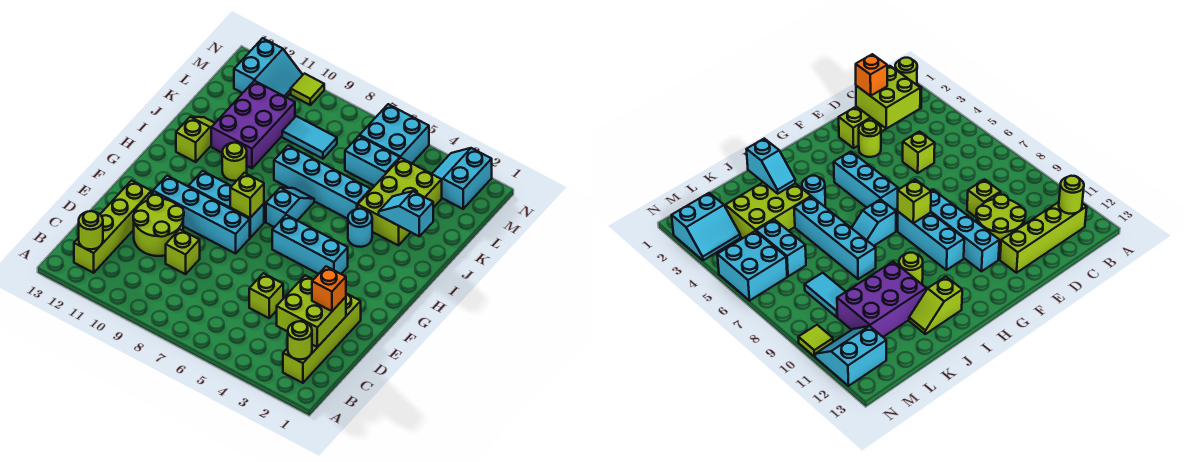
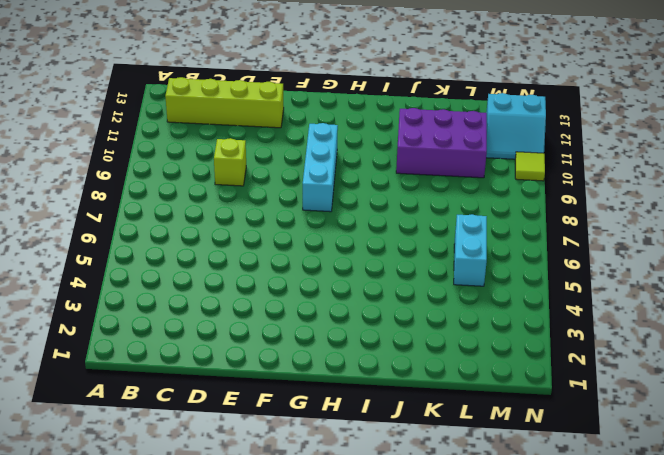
none -> lime brick B2:E2 level 1
none -> lime brick D5 level 1
none -> lime round brick D10:E11 level 1

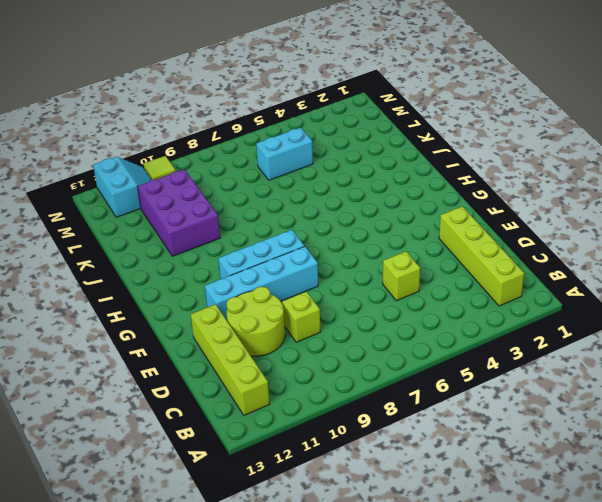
none -> lime round brick E3 level 1
none -> cyan brick G4:G6 level 1
none -> cyan slope H7:I7 level 1 top H

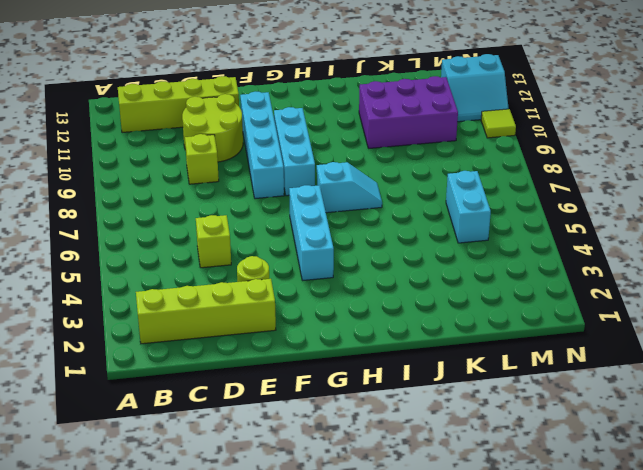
none -> cyan round brick I4 level 1
none -> lime round brick I10 level 1
none -> lime slope I12:J12 level 1 top I

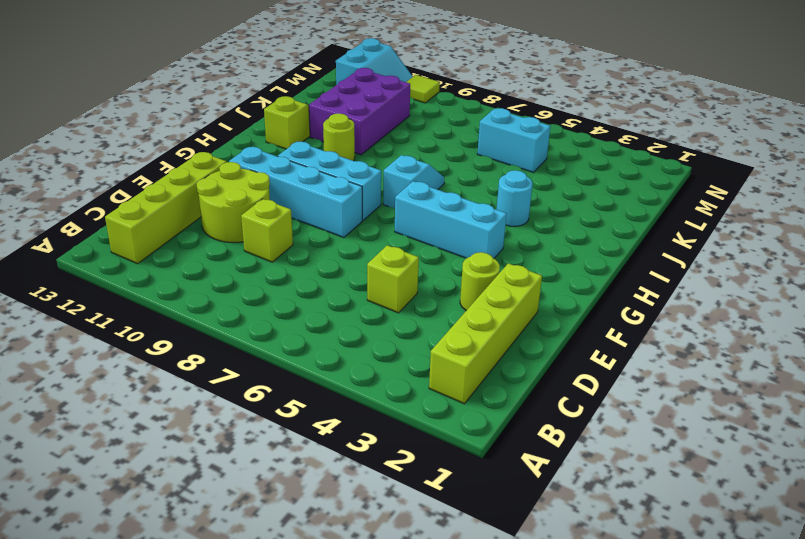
none -> lime brick J3:L4 level 1
none -> cyan brick J5:J8 level 1
none -> cyan tile L8:L9 level 1

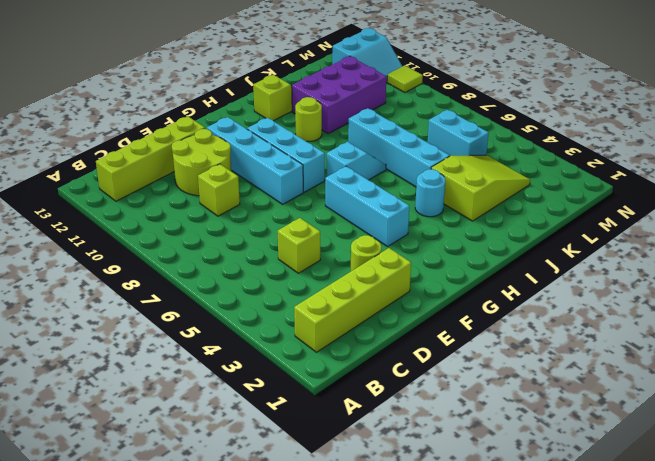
lime slope J3:L4 level 1 top J -> lime brick J3:L4 level 1
none -> cyan tile L8:L9 level 1
none -> cyan slope M2:N3 level 1 top 2
none -> cyan brick M5:N6 level 1

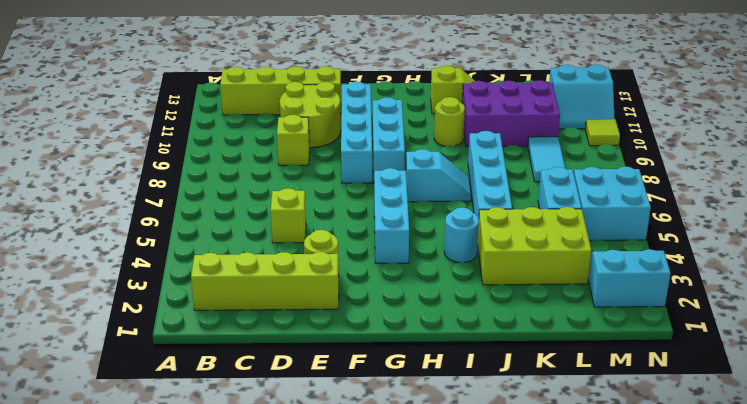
none -> lime round brick B2 level 2
none -> lime round brick B12 level 2
none -> lime brick C2:D3 level 2

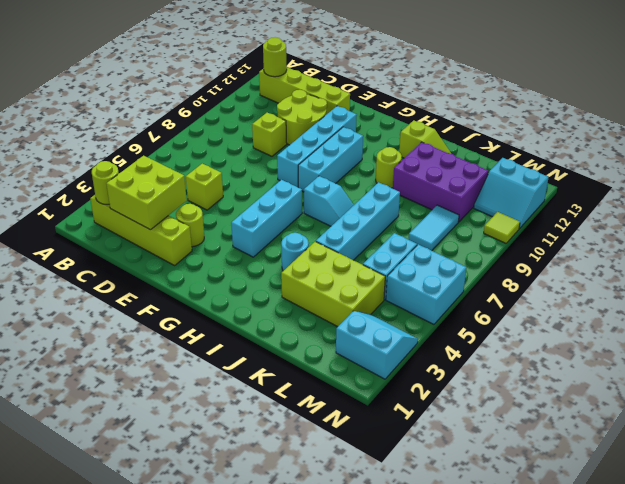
none -> lime brick G8 level 2
none -> cyan slope J2:J3 level 2 top 2
none -> orange brick D2 level 3

